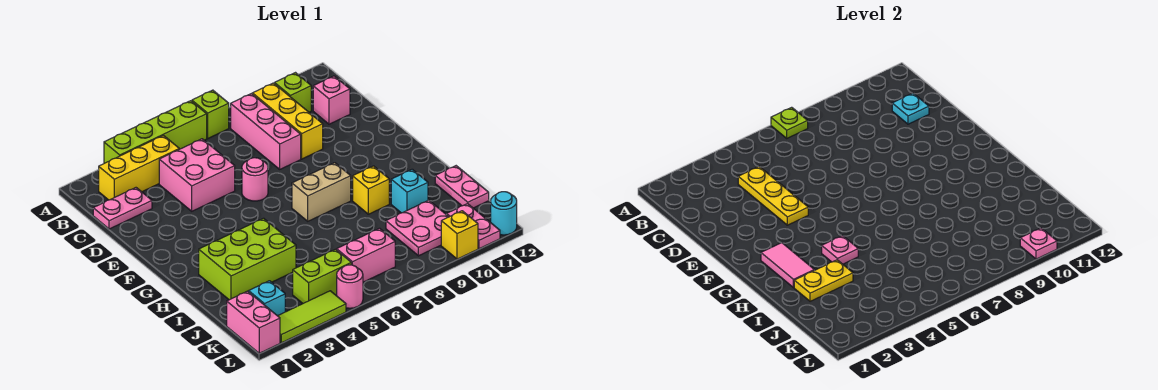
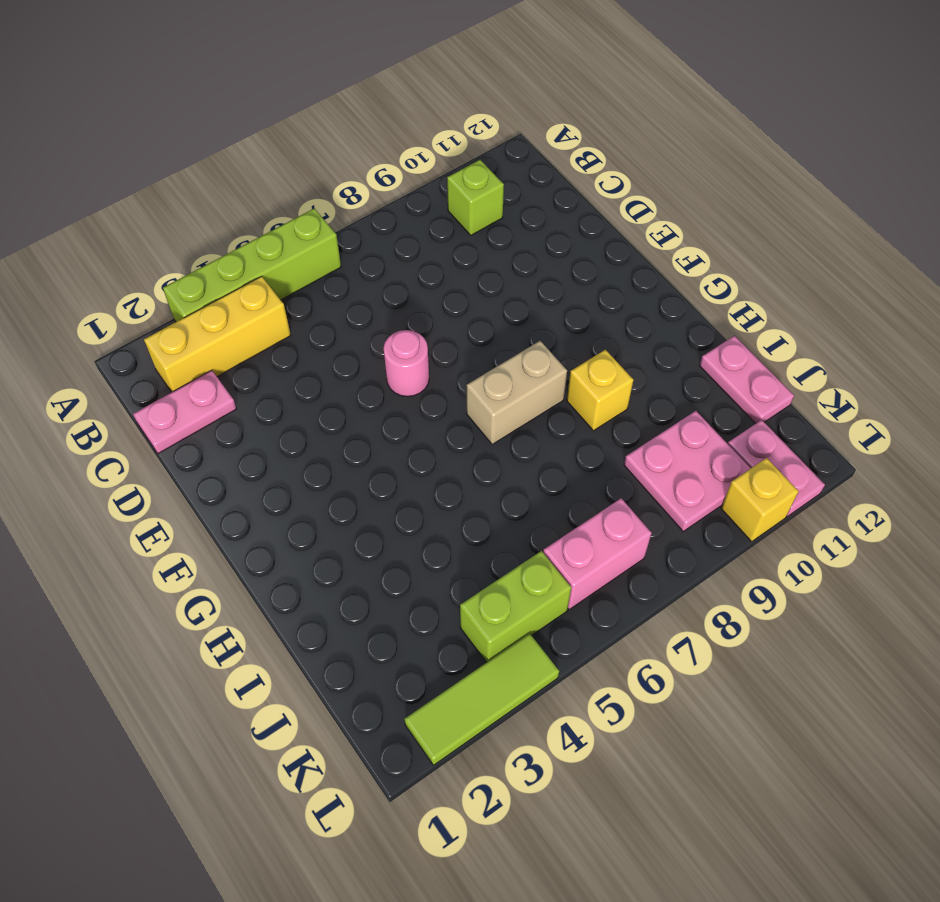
none -> lime brick A7 level 1
none -> pink brick B8:D8 level 1
none -> yellow brick B9:D9 level 1
none -> pink brick C4:D5 level 1

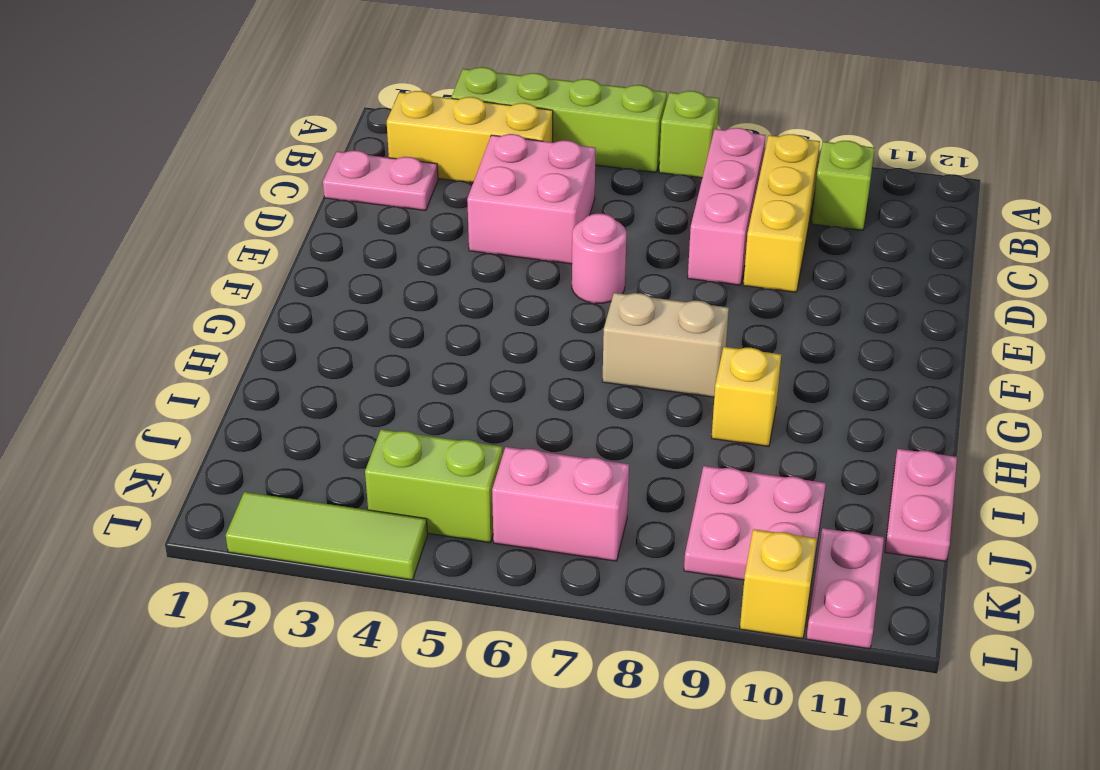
none -> pink brick C11 level 1
none -> lime brick H2:I4 level 1
none -> cyan brick I10 level 1
none -> pink brick K1:L1 level 1

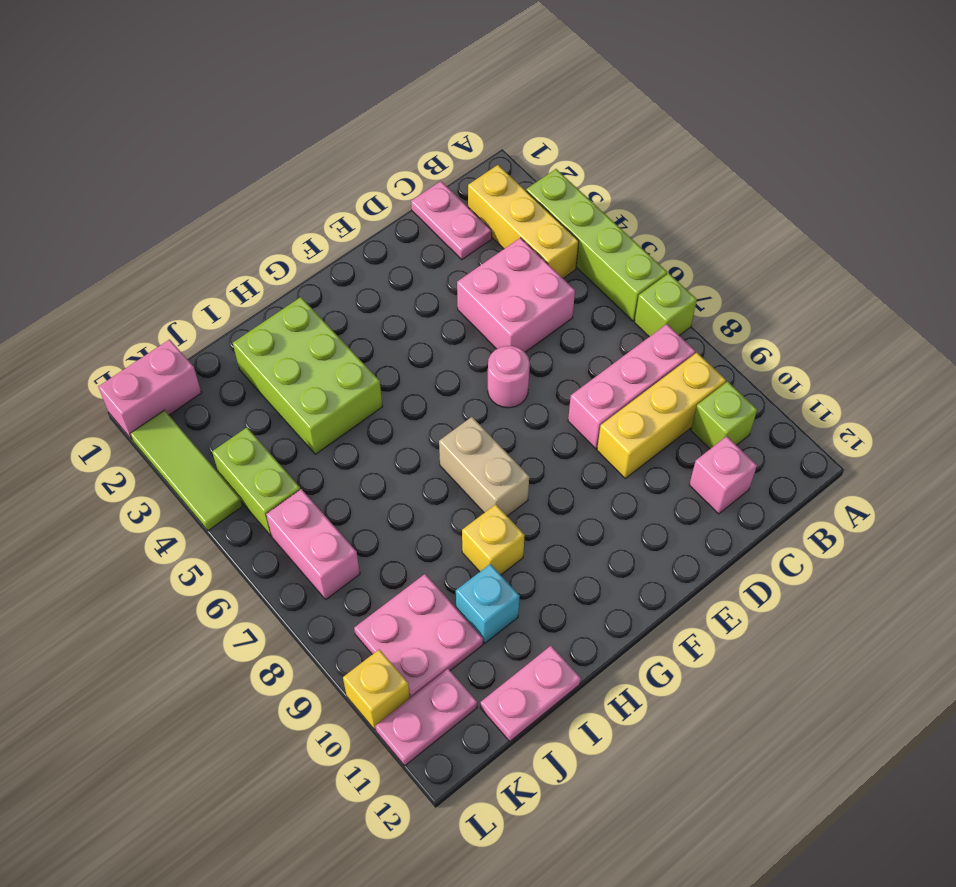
none -> cyan brick K2 level 1
none -> pink round brick L5 level 1
none -> cyan round brick L12 level 1
none -> lime plate A7 level 2

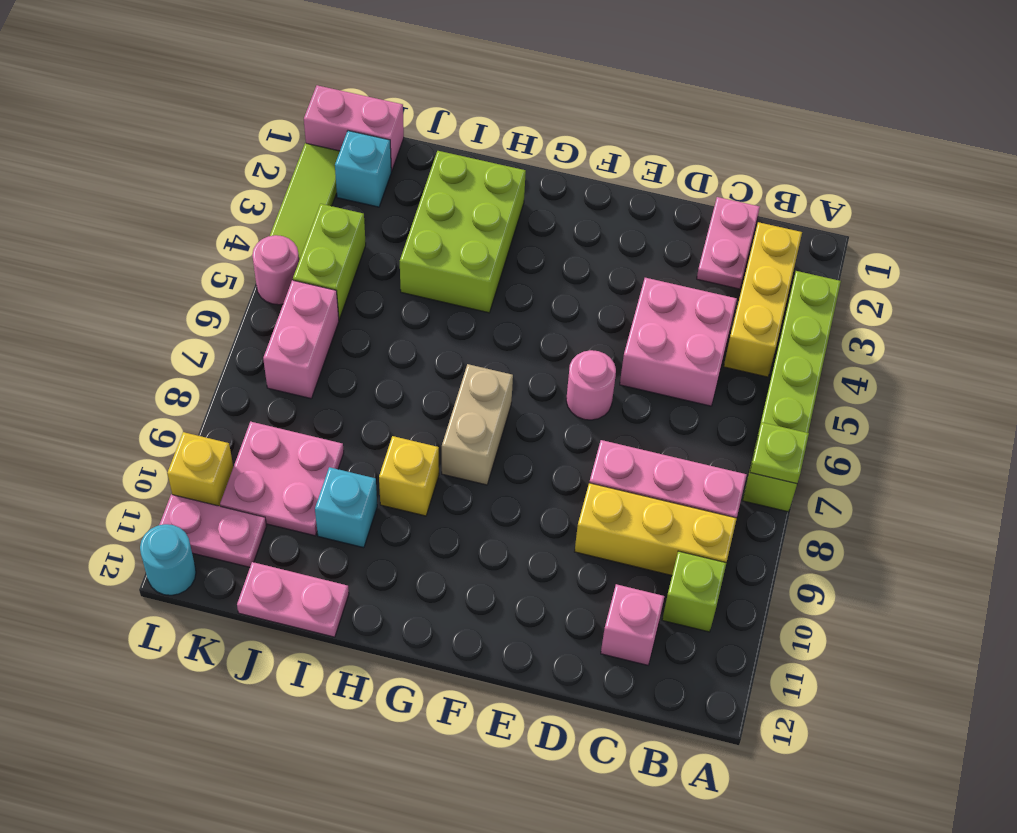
none -> yellow plate C4:E4 level 2
none -> cyan plate C11 level 2
none -> pink tile G2:H2 level 2
none -> pink plate H4 level 2

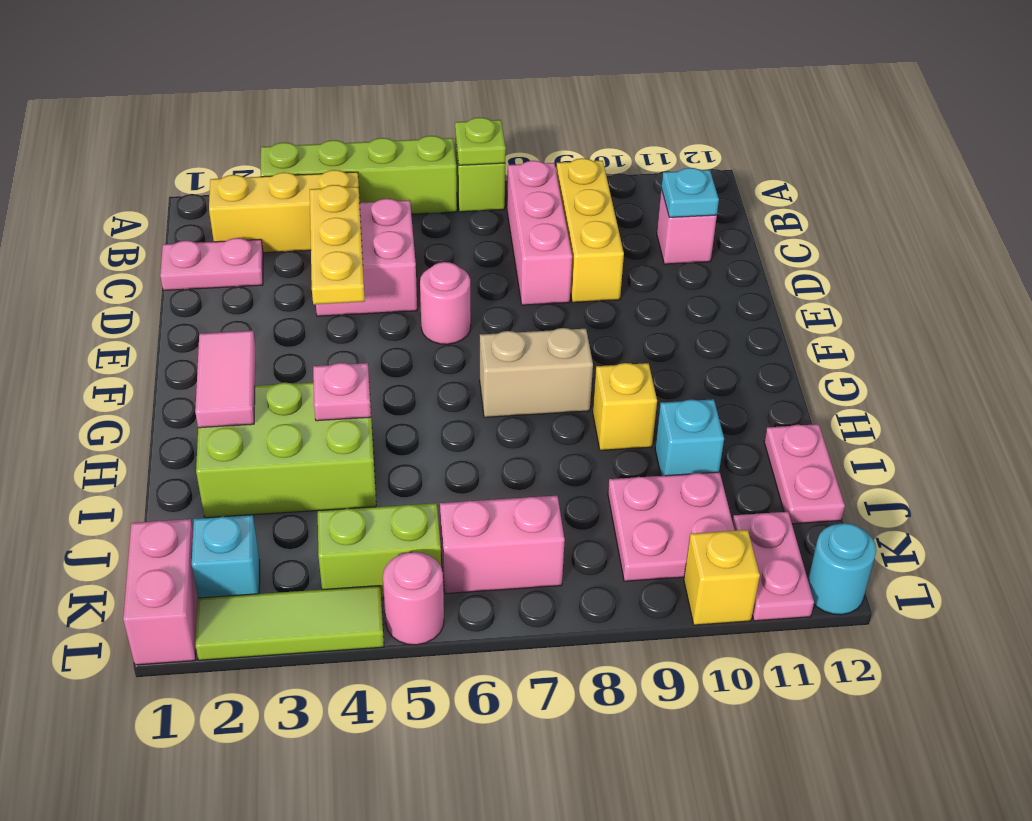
none -> lime brick B10 level 1
none -> yellow plate I2:I3 level 2
none -> pink plate L10 level 2

